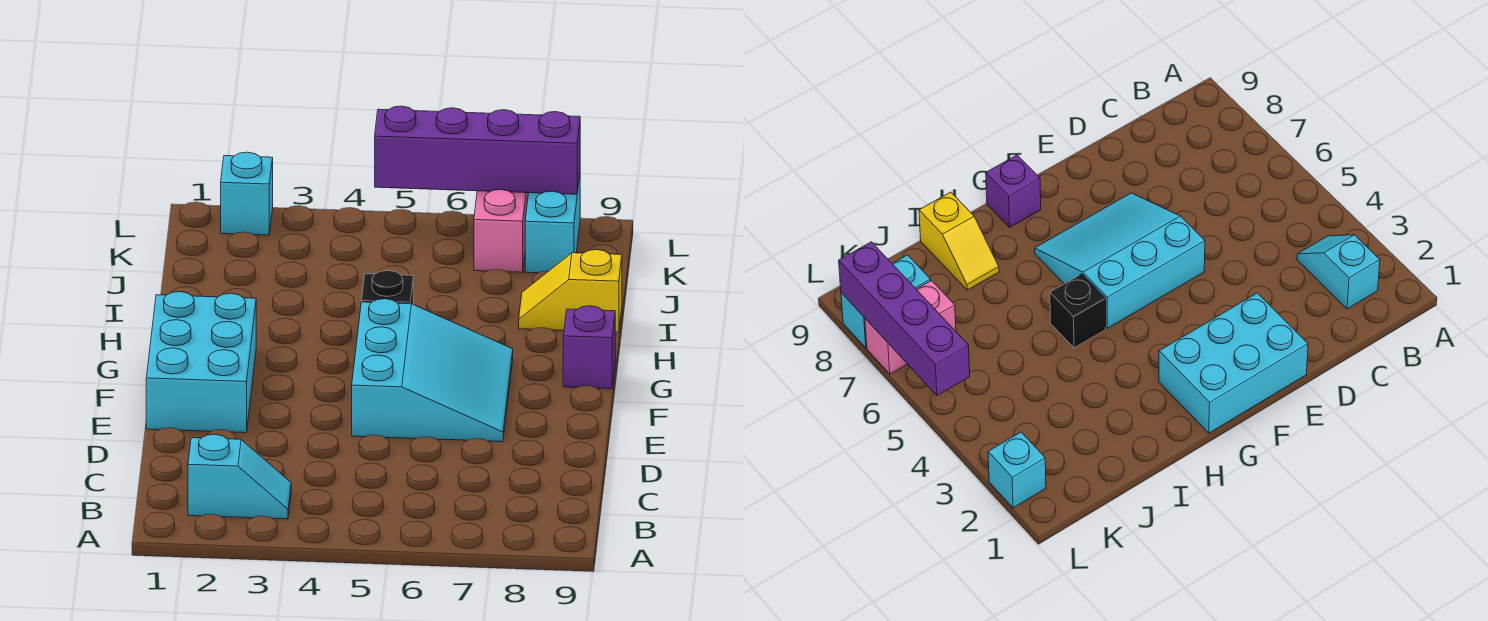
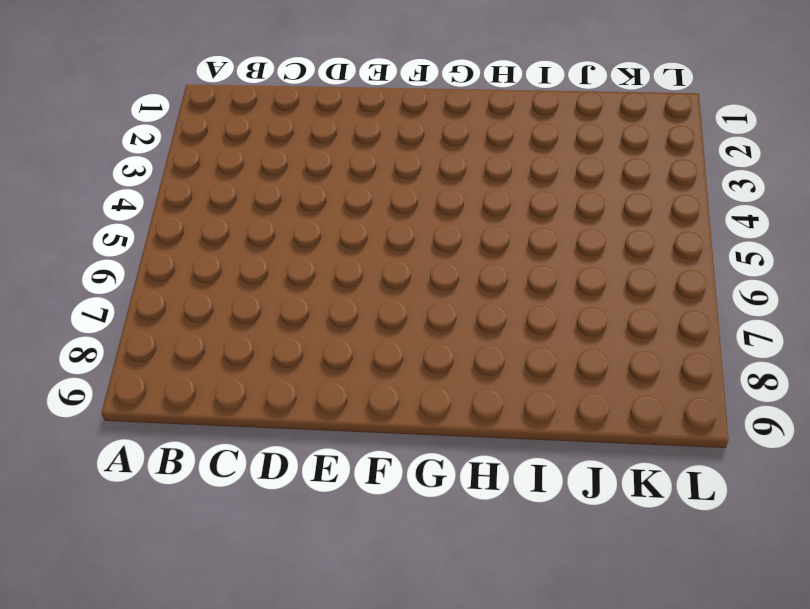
none -> cyan slope B2:B3 level 1 top 2
none -> cyan brick E1:G2 level 1

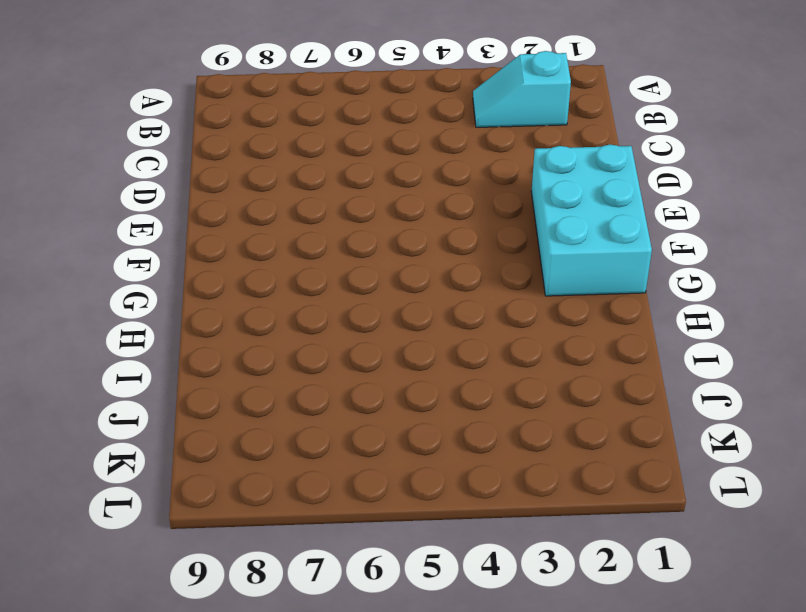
none -> cyan slope E5:G7 level 1 top 5
none -> purple brick G9 level 1

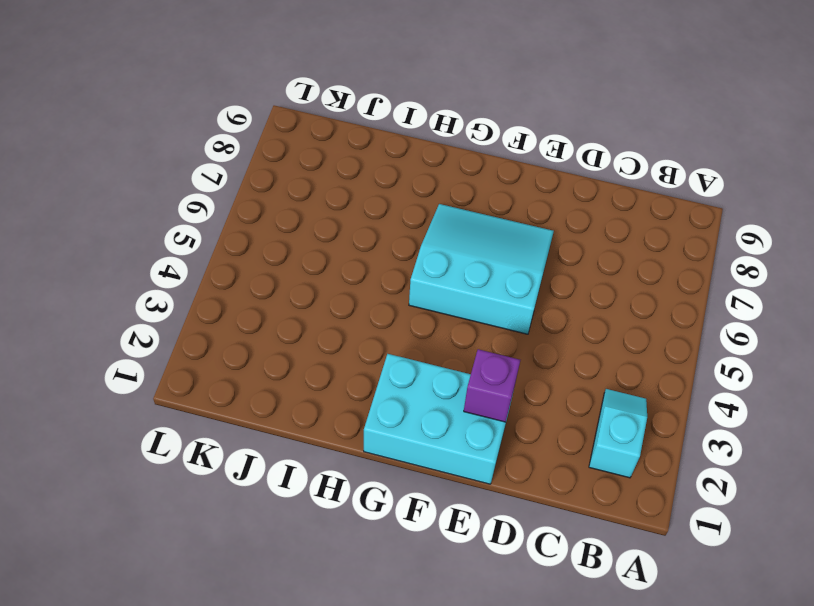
purple brick E2 level 2 -> purple brick G9 level 1
none -> black brick H5 level 1
none -> yellow slope I8:I9 level 1 top 9

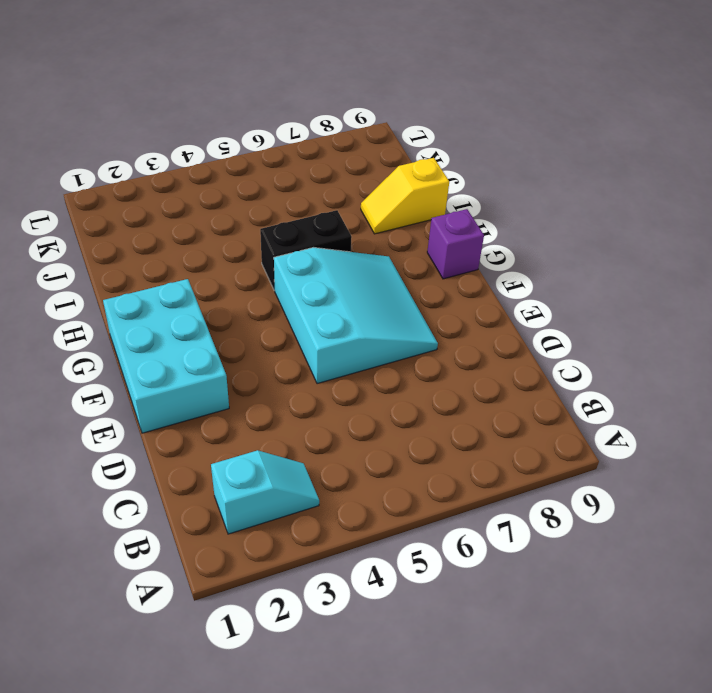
black brick H5:H6 level 1 -> black brick H5 level 1
none -> pink brick K7:L7 level 1
none -> cyan brick K8:L8 level 1

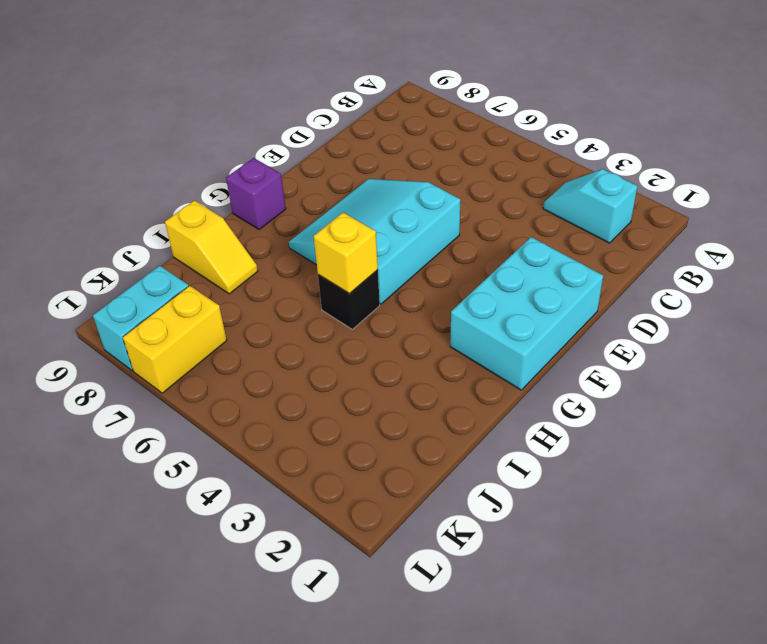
yellow brick H5 level 2 -> none
yellow brick K7:L7 level 1 -> pink brick K7:L7 level 1
none -> cyan brick L2 level 1
none -> purple brick L5:L8 level 2

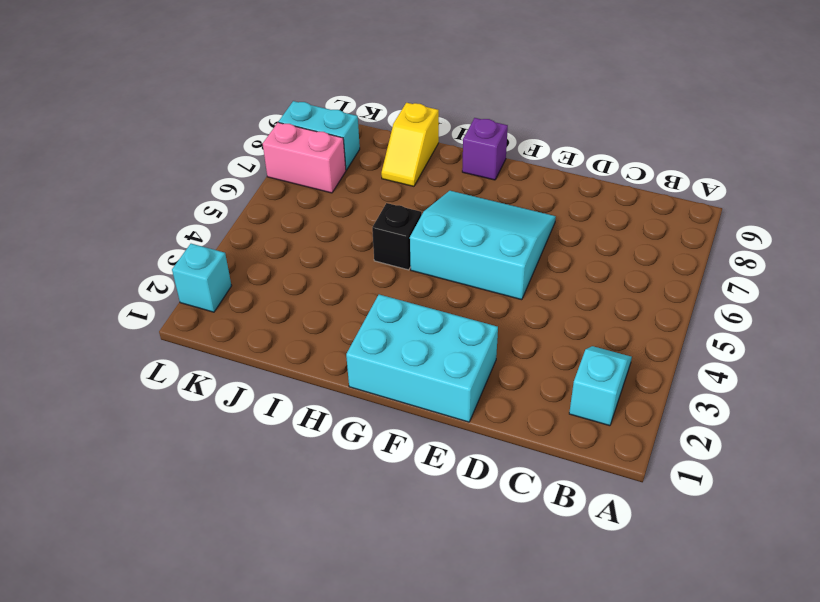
none -> purple brick L5:L8 level 2

